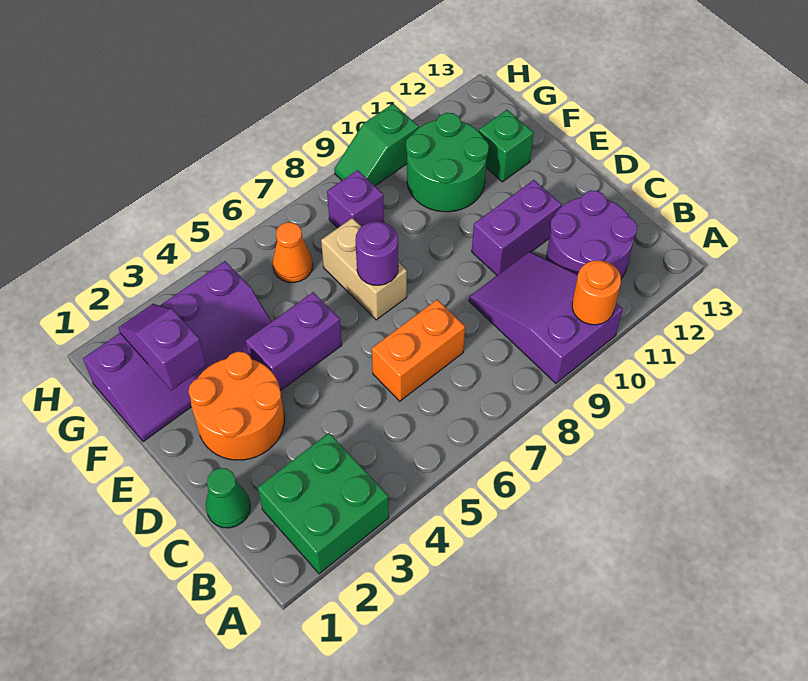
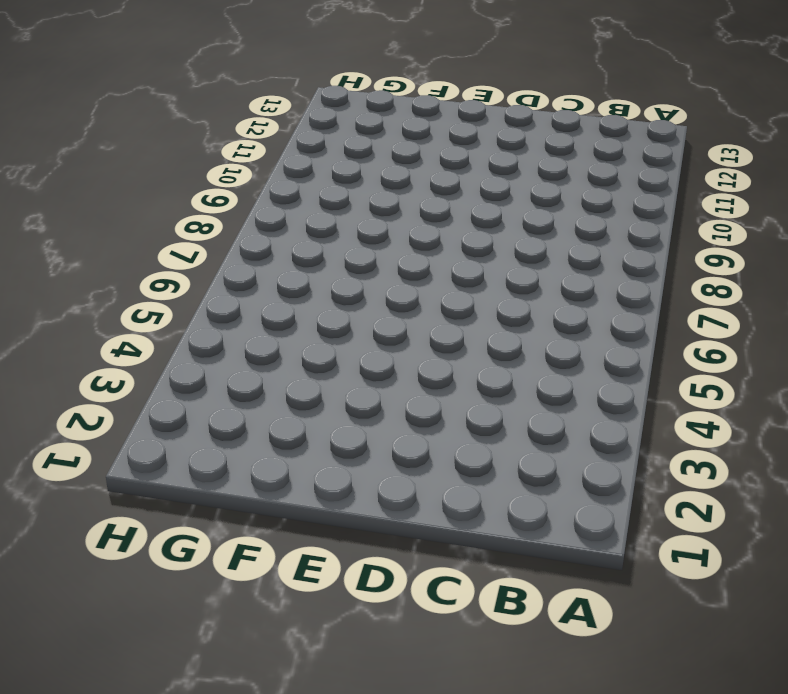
none -> green brick A2:B3 level 1
none -> purple slope A9:C10 level 1 top A
none -> purple round brick B11:C12 level 1

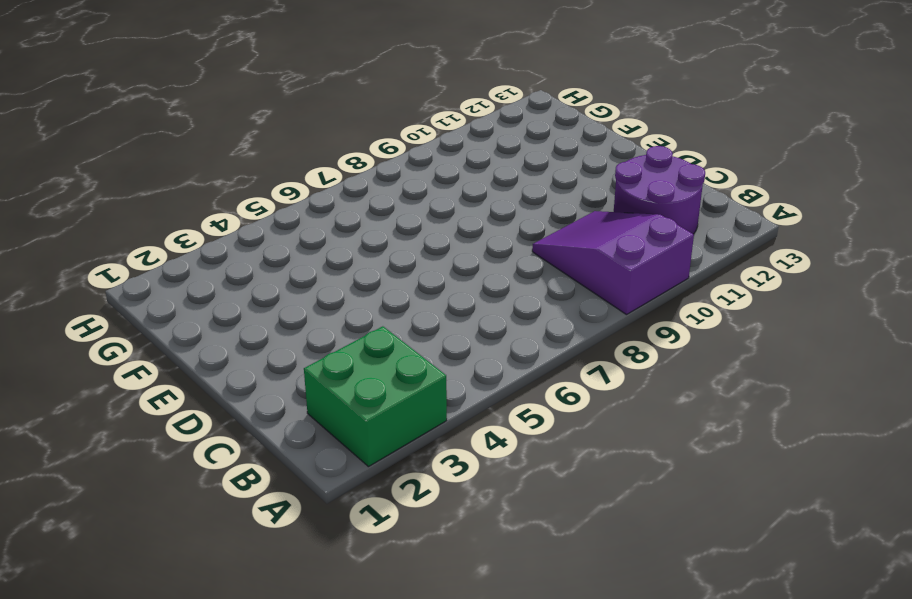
none -> green cone C1 level 1
none -> orange brick C6:C7 level 1
none -> orange round brick D2:E3 level 1

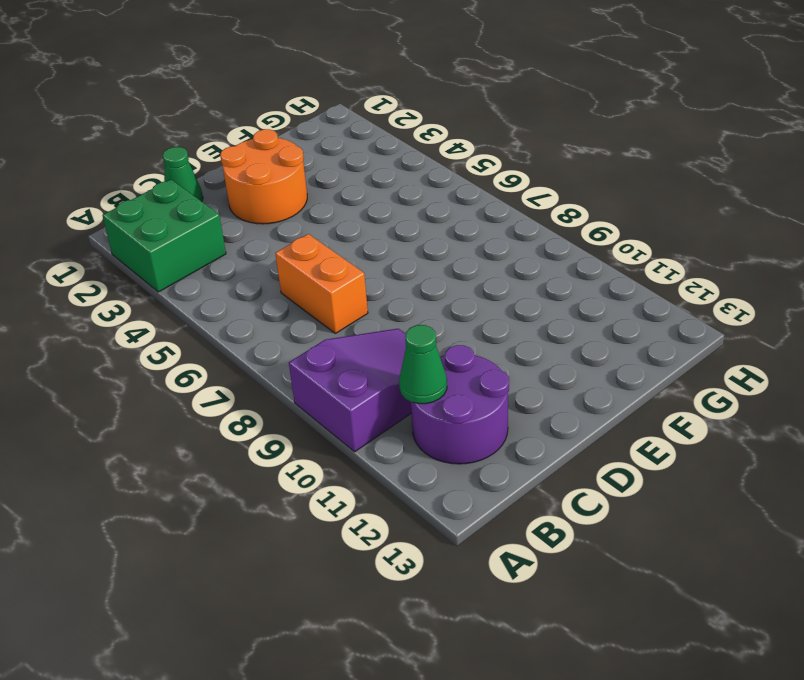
green cone B11 level 2 -> none
none -> purple brick D10:D11 level 1
none -> purple brick E4:E5 level 1
none -> tan brick E7:F7 level 1

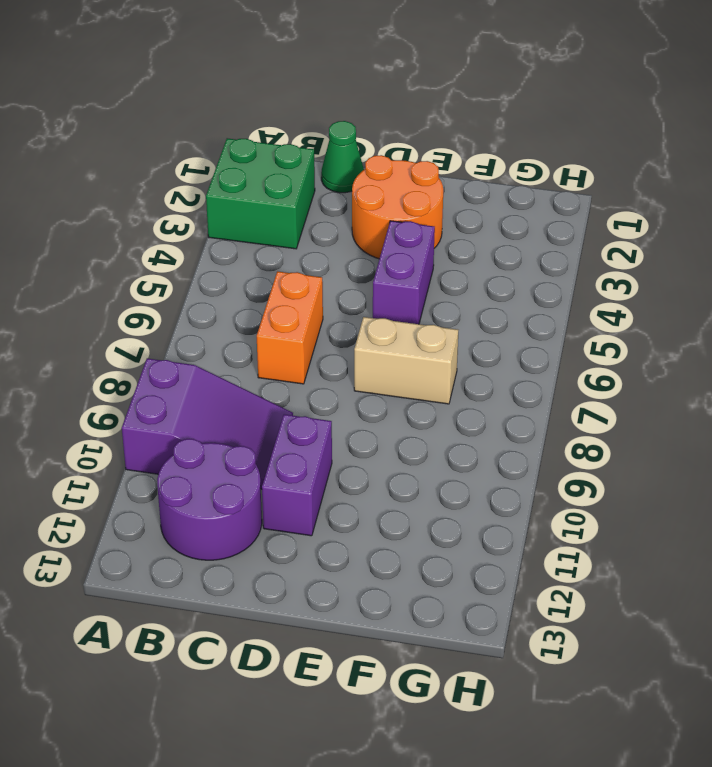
none -> purple slope F1:G4 level 1 top G
none -> green round brick F10:G11 level 1
none -> green brick F12 level 1

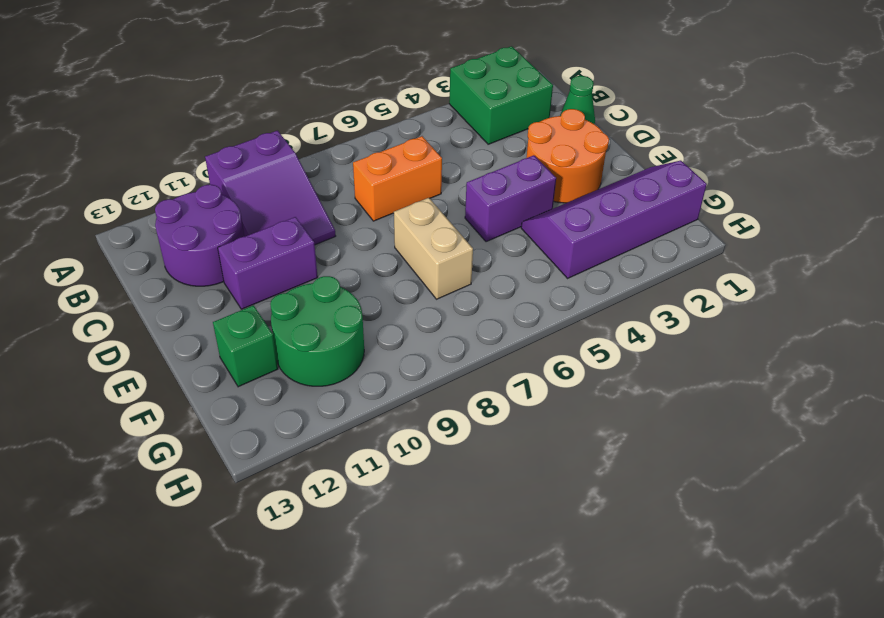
none -> orange cone G6 level 1
none -> purple brick G8 level 1
none -> green slope H9:H10 level 1 top 10

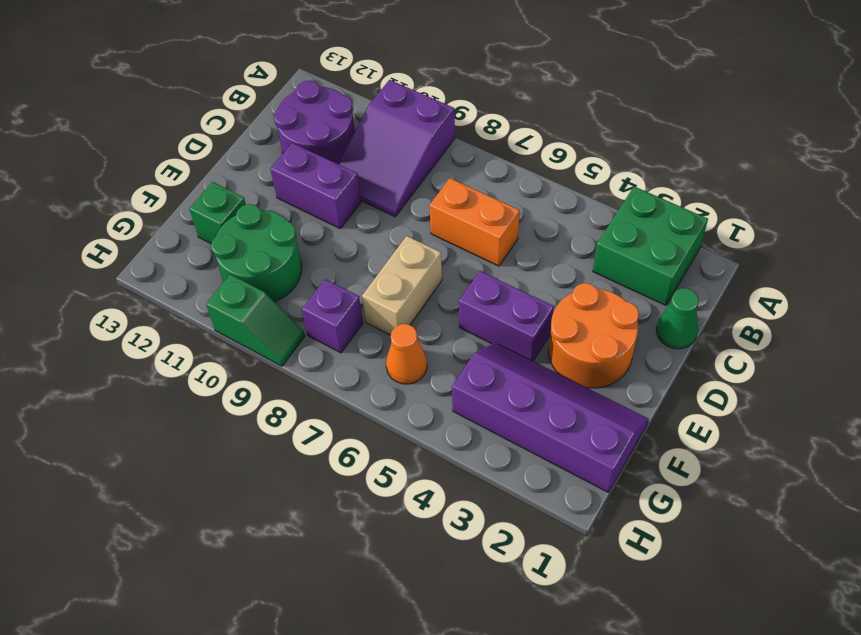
none -> orange round brick A10 level 2
none -> purple round brick E7 level 2
none -> purple slope F2:G2 level 2 top F

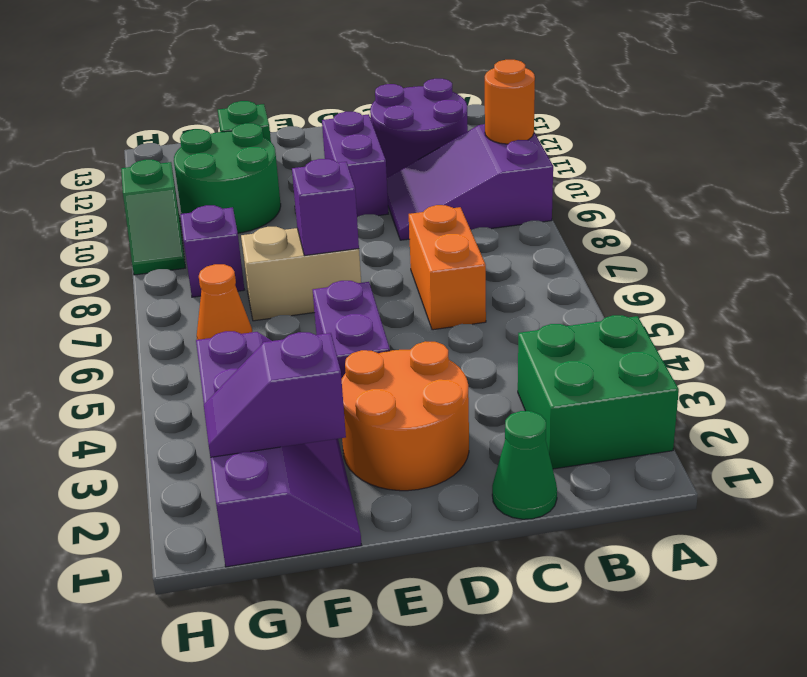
purple brick E7 level 2 -> purple round brick E7 level 2

